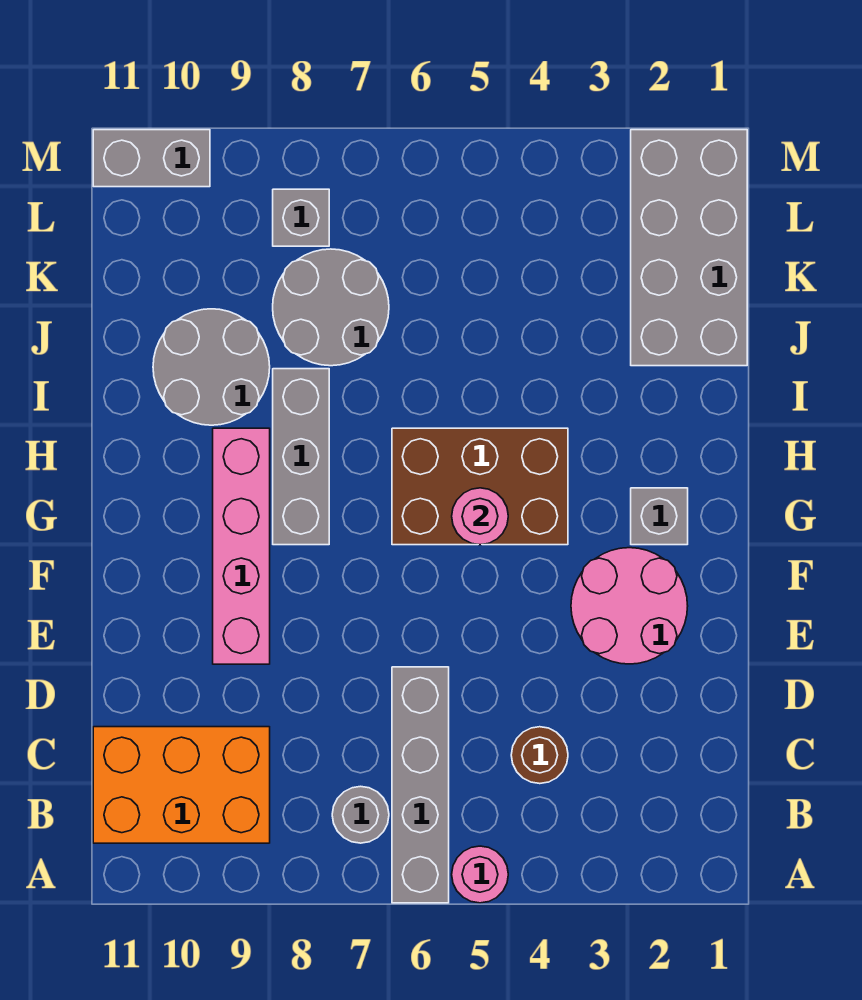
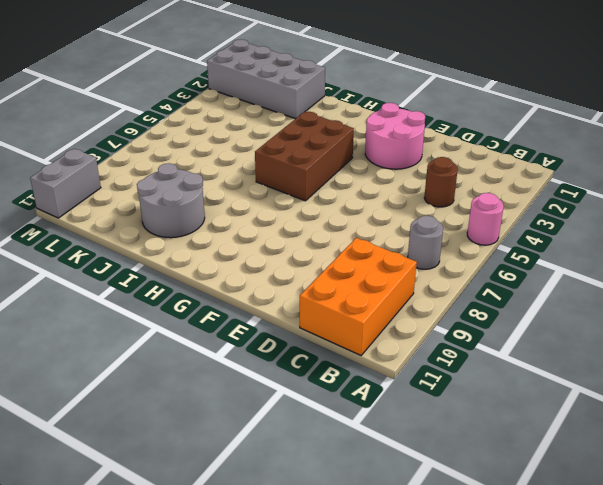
none -> grey brick A6:D6 level 1
none -> pink brick E9:H9 level 1
none -> grey brick G2 level 1

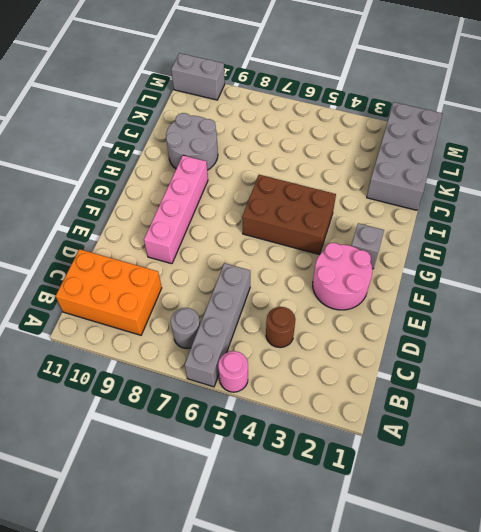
none -> grey brick G8:I8 level 1
none -> grey round brick J7:K8 level 1
none -> grey brick L8 level 1

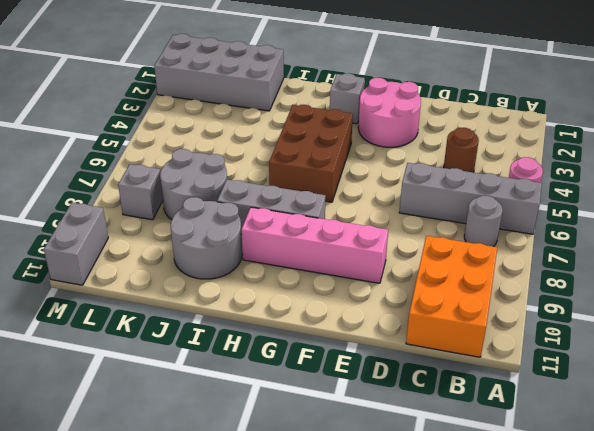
none -> pink round brick G5 level 2

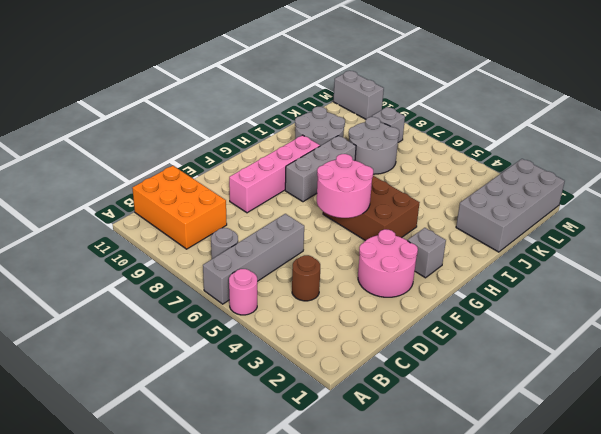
pink round brick F5:G6 level 2 -> pink round brick G5 level 2

